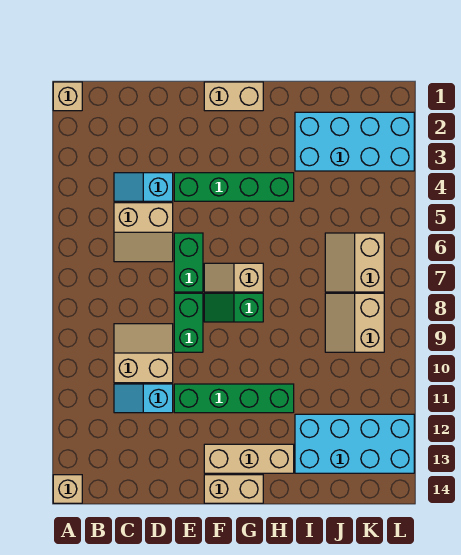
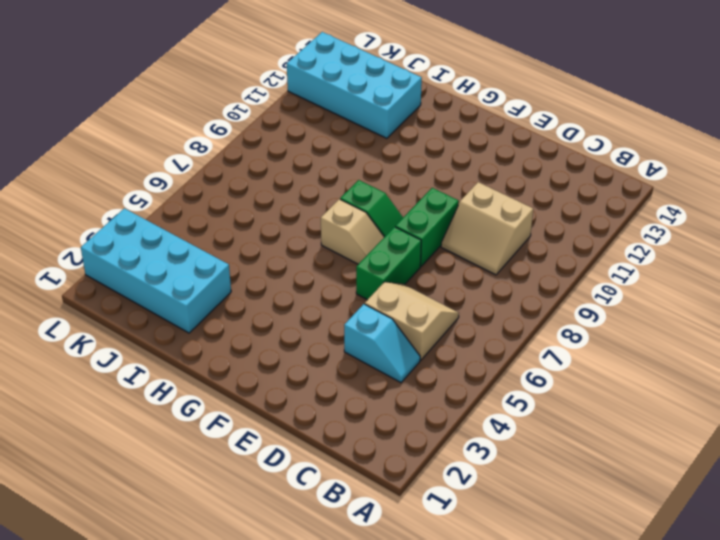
none -> tan brick A1 level 1
none -> tan brick A14 level 1
none -> cyan slope C11:D11 level 1 top D

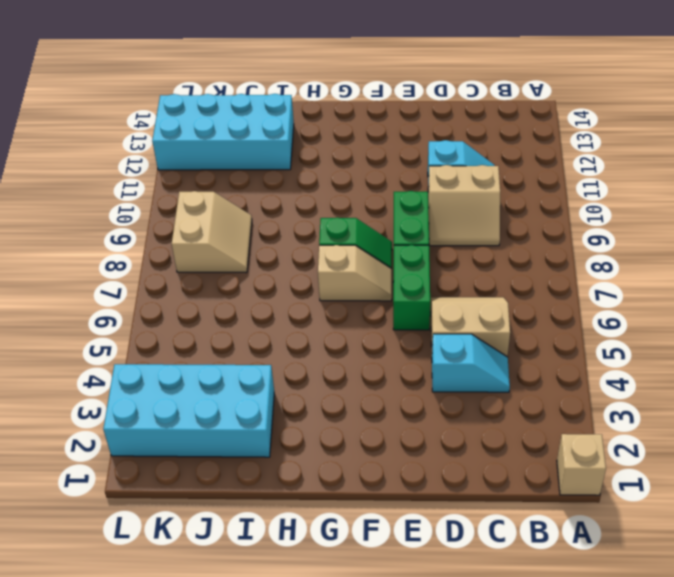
none -> tan brick A14 level 1
none -> green brick E4:H4 level 1
none -> green brick E11:H11 level 1

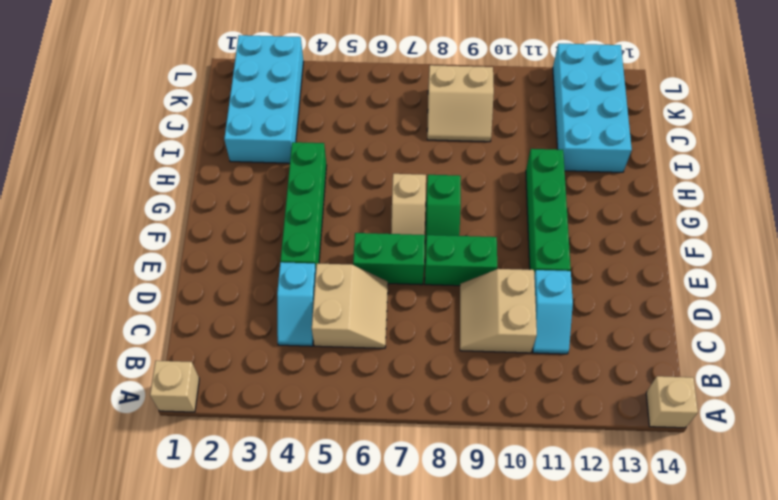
none -> tan brick F1:G1 level 1
none -> tan brick F13:H13 level 1
none -> tan brick F14:G14 level 1

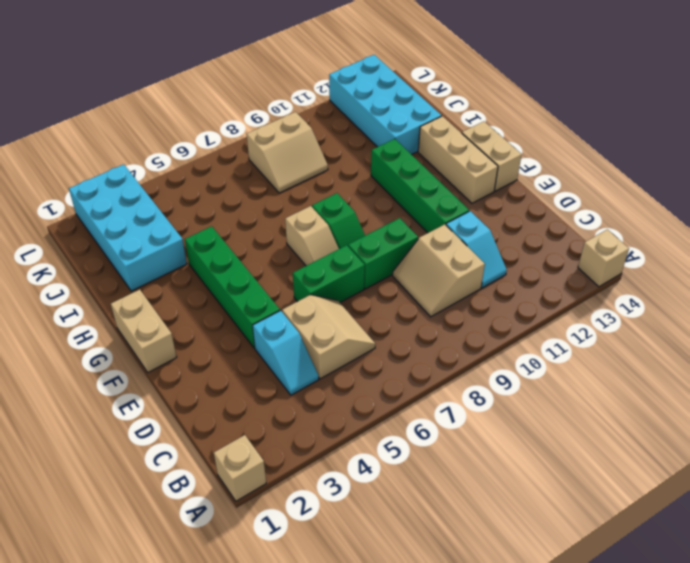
none -> tan slope J6:K7 level 1 top K

